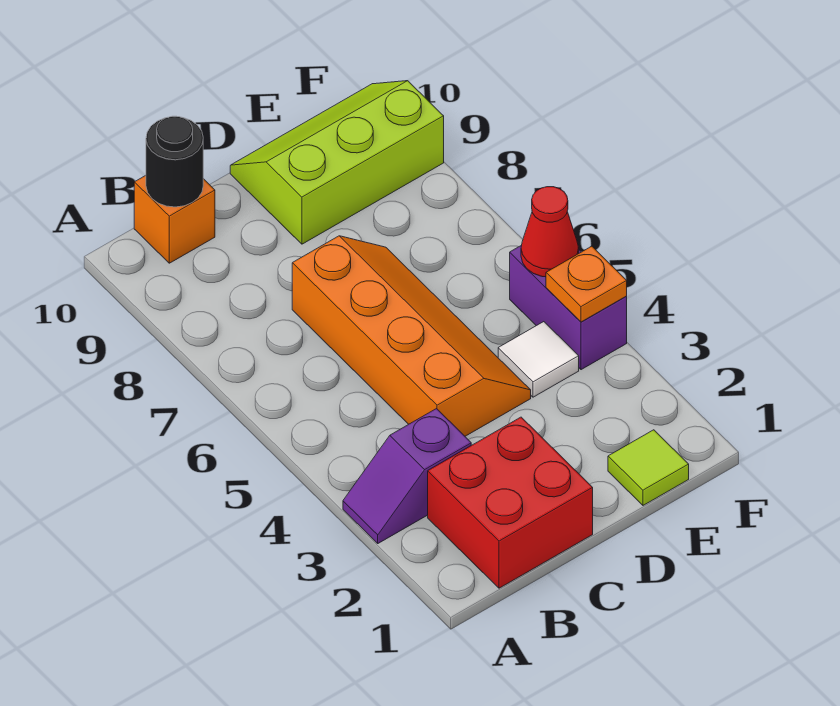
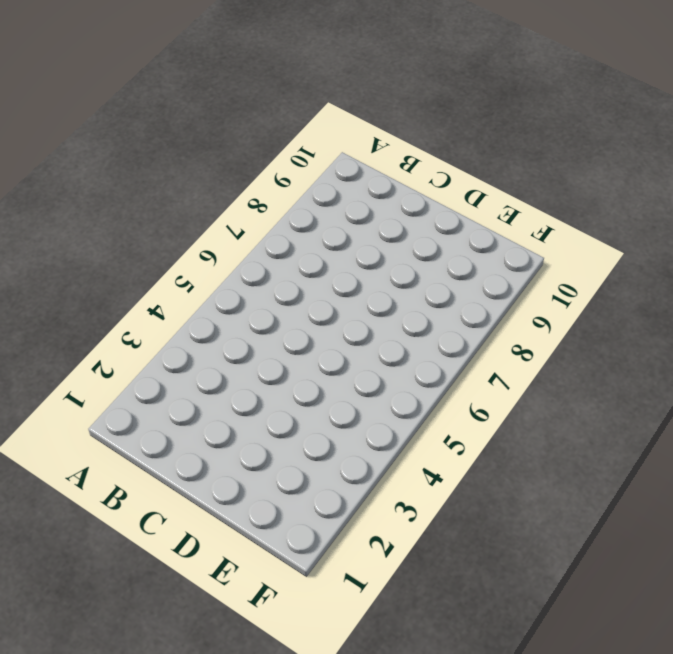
none -> purple slope A3:B3 level 1 top B
none -> red brick B1:C2 level 1

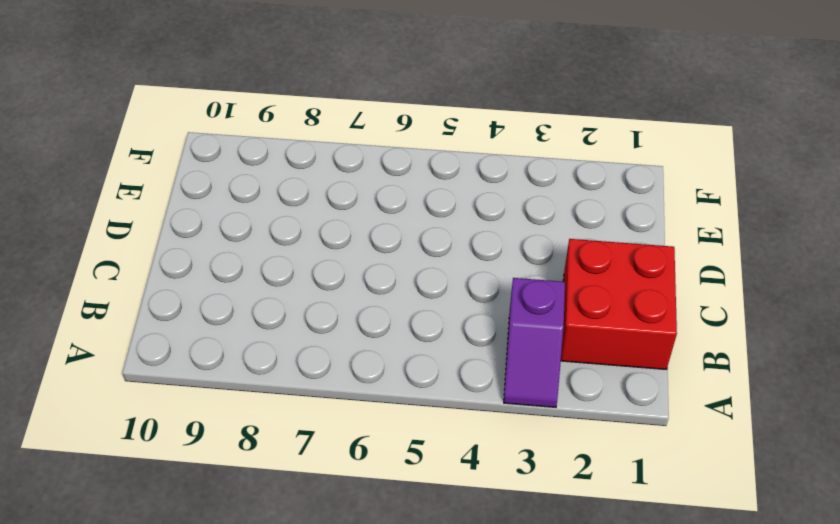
none -> orange brick B10 level 1
none -> orange slope C4:D7 level 1 top C

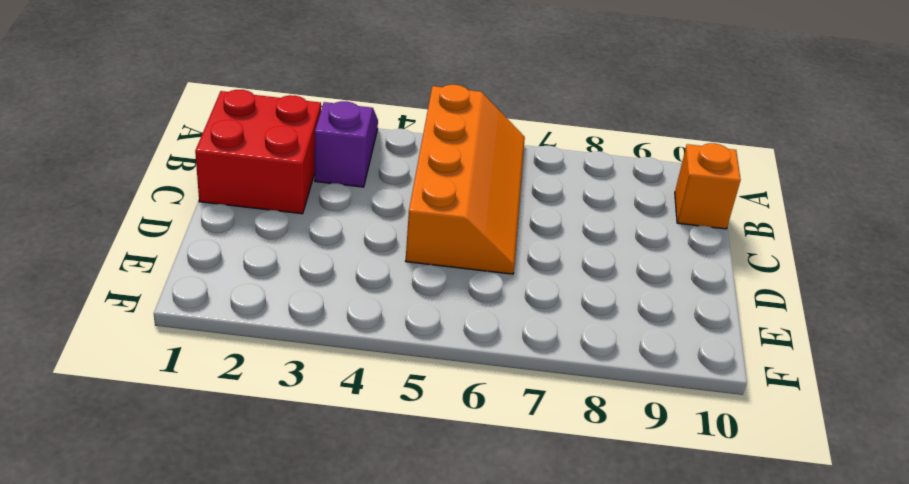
orange slope A5:D6 level 1 top 5 -> orange slope C4:D7 level 1 top C
none -> lime slope D9:F10 level 1 top 9
none -> lime tile E1 level 1

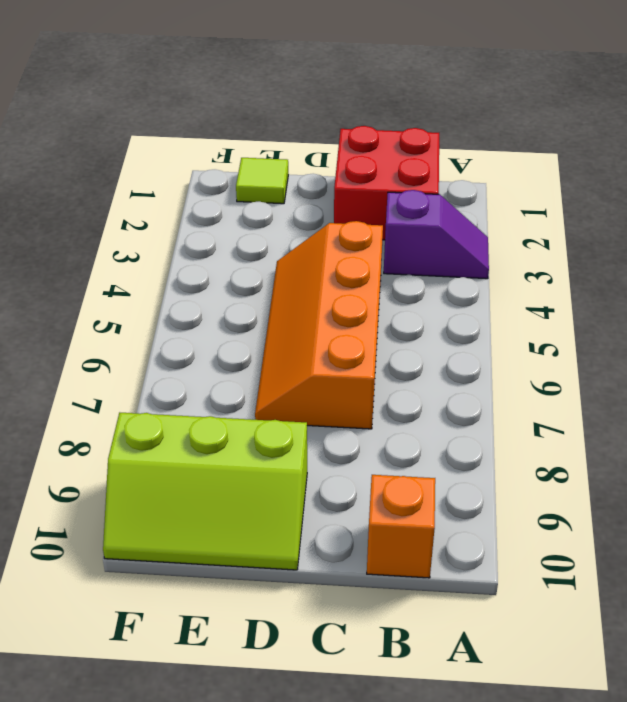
none -> white tile E4 level 1
none -> purple brick F4:F5 level 1

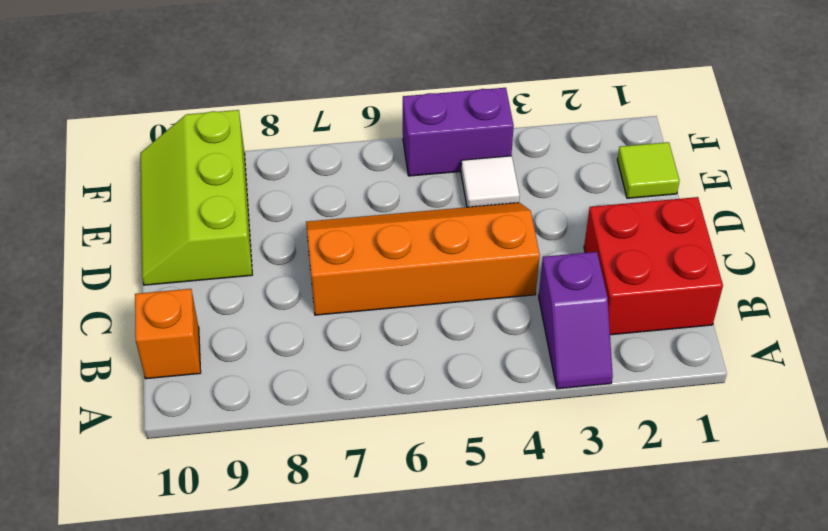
none -> black round brick B10 level 2
none -> orange plate F4 level 2

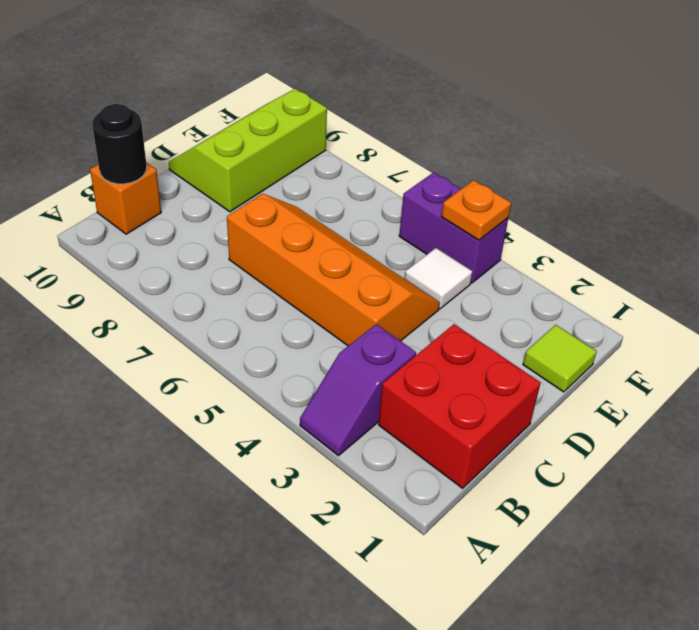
none -> red cone F5 level 2

